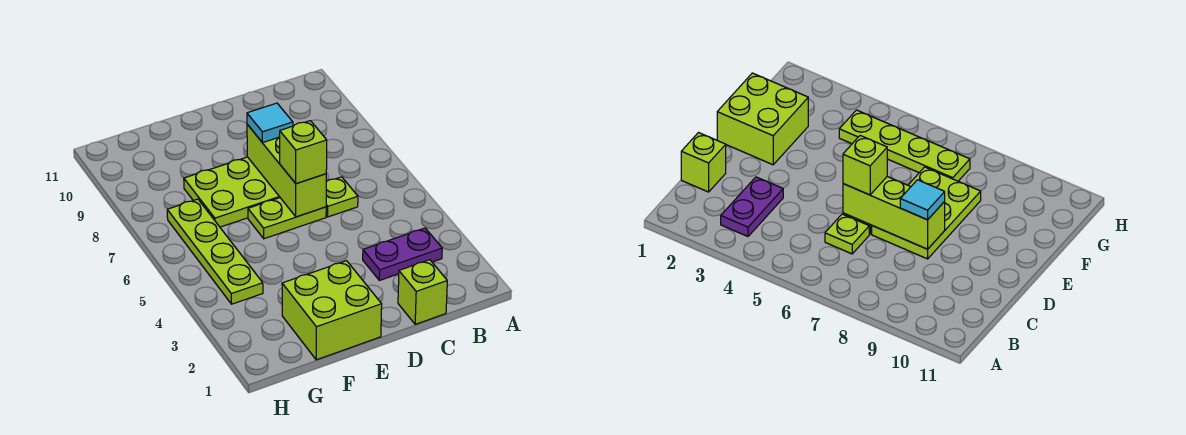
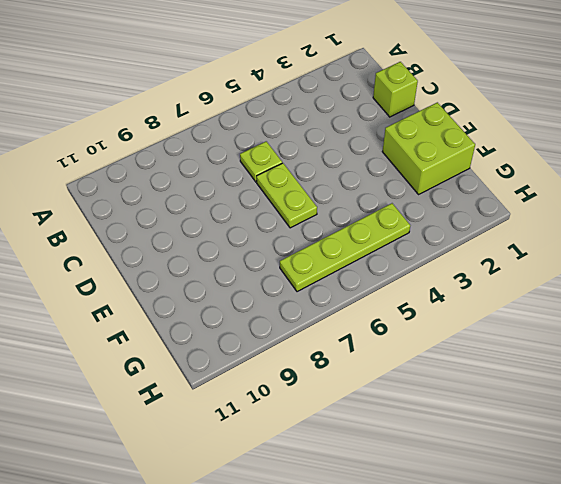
none -> purple plate B3:C3 level 1
none -> lime plate D7:F8 level 1

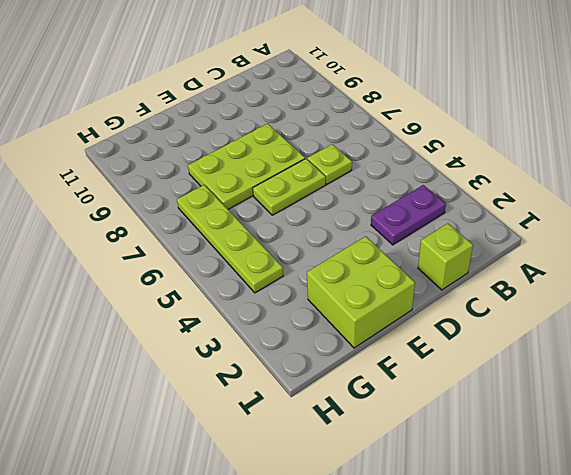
none -> lime brick D6:D8 level 2
none -> lime brick D6 level 3

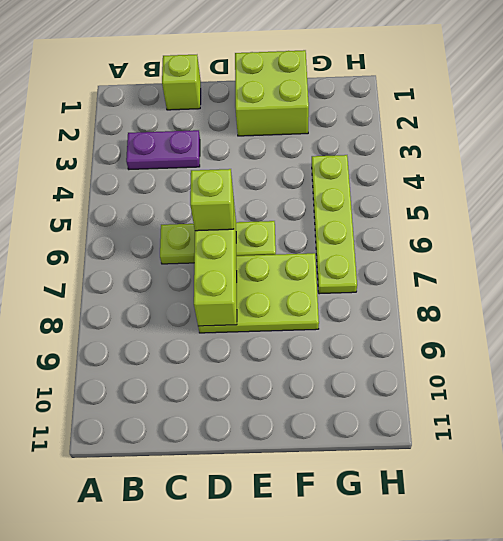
none -> cyan tile D8 level 3

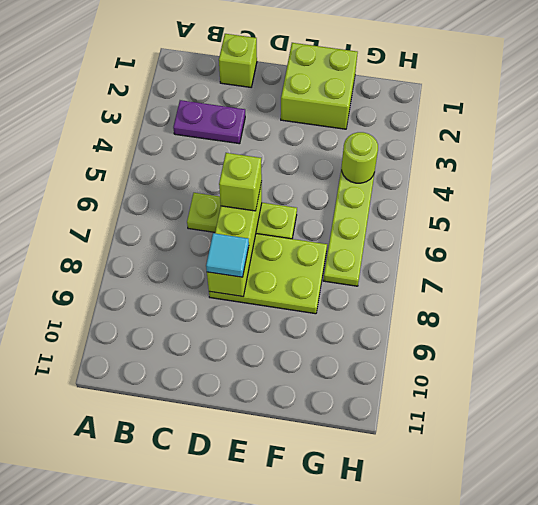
lime round brick G4 level 2 -> none

